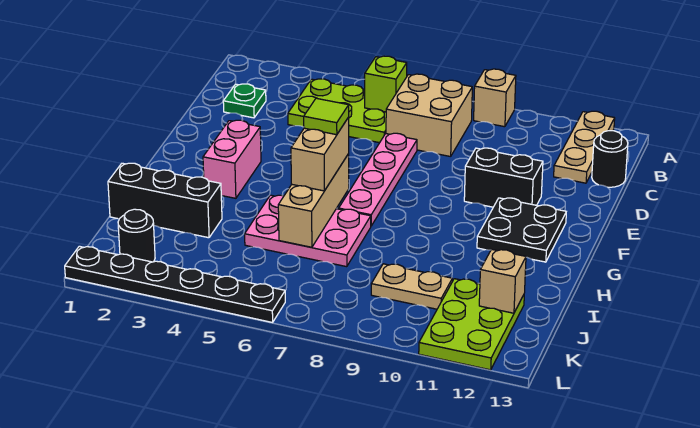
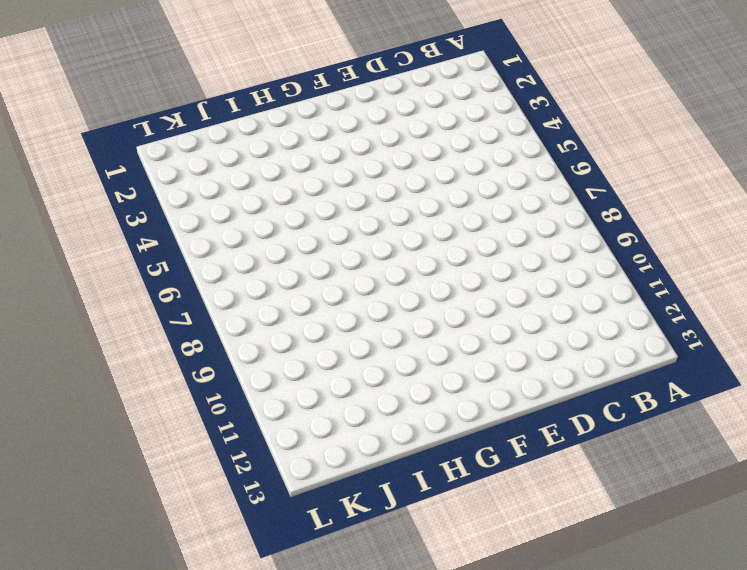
none -> tan brick A9 level 1
none -> tan plate A12:C12 level 1
none -> lime plate B4:C6 level 1

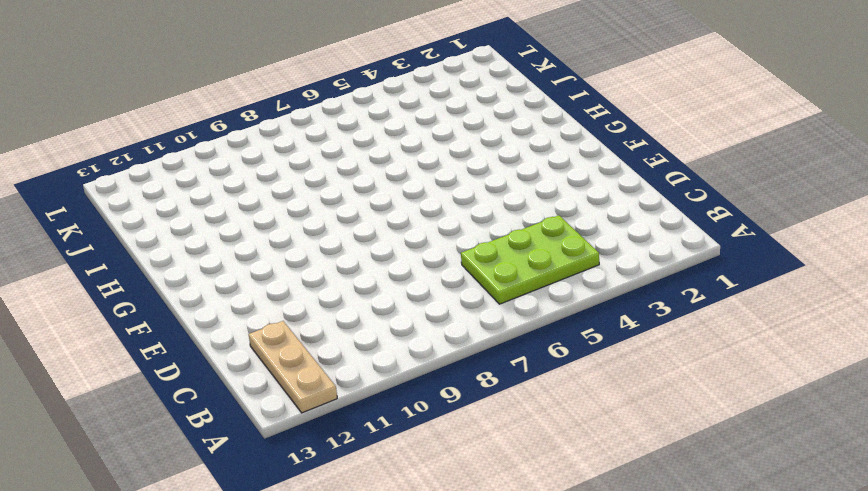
none -> tan brick A9 level 1
none -> tan brick B7:C8 level 1
none -> green plate C2 level 1

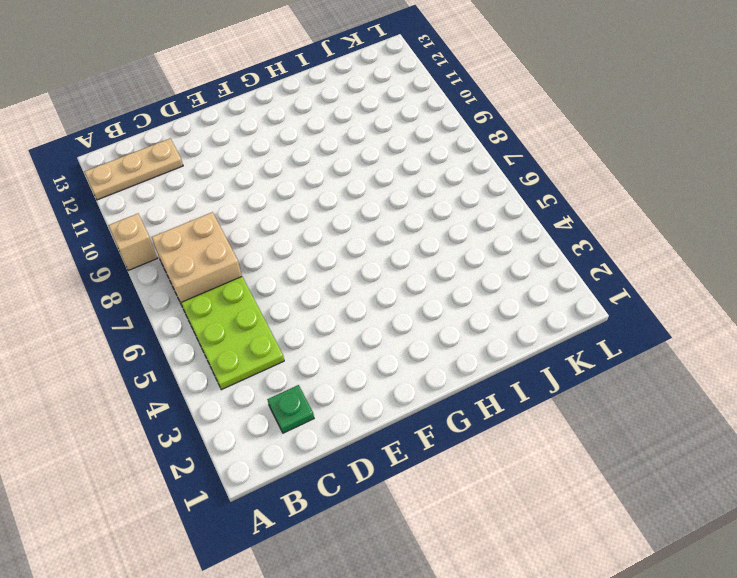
none -> black round brick C13 level 1
none -> pink plate D7:G7 level 1
none -> black brick E10:E11 level 1

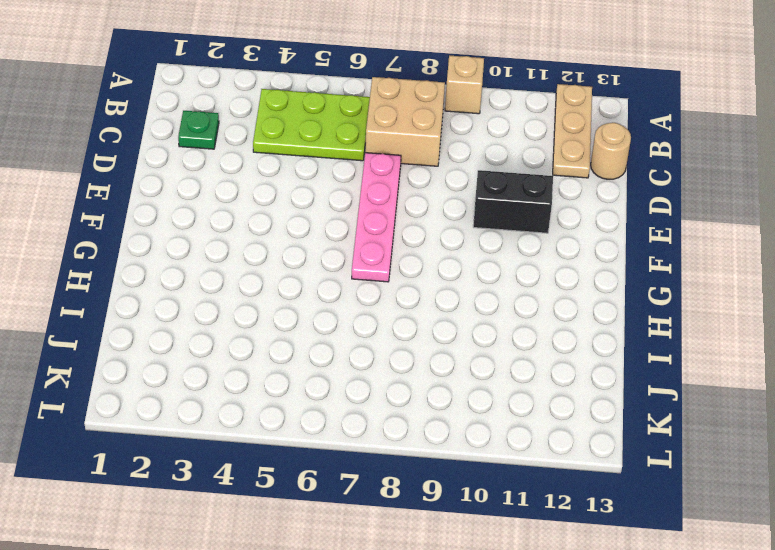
tan round brick C13 level 1 -> black round brick C13 level 1
none -> pink brick F3:G3 level 1
none -> black plate F11:G12 level 1
none -> pink plate H5:I7 level 1

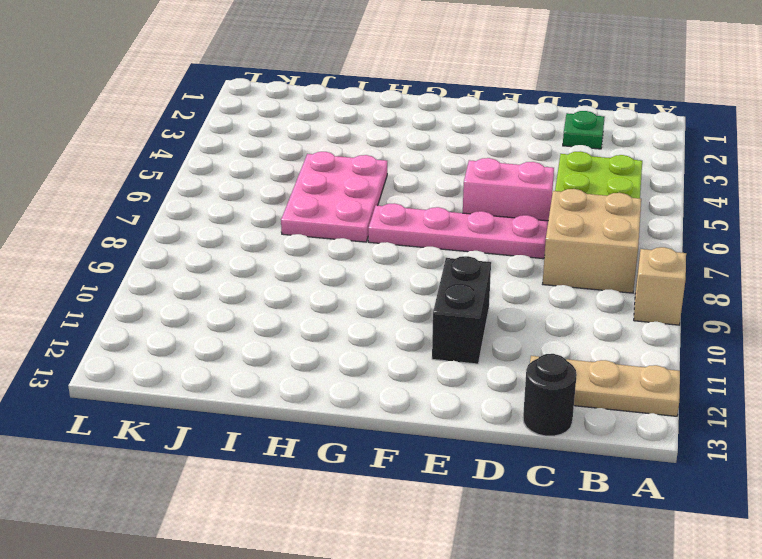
pink brick D6:E6 level 1 -> pink brick F3:G3 level 1
none -> black plate F11:G12 level 1
none -> black brick I1:I3 level 1
none -> tan plate J9:J10 level 1

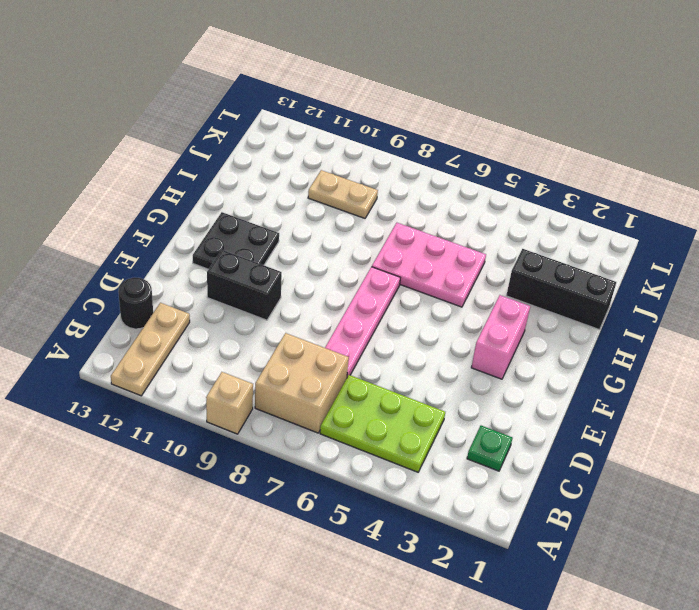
none -> lime plate J11:L12 level 1
none -> black round brick K2 level 1
none -> black plate L1:L6 level 1

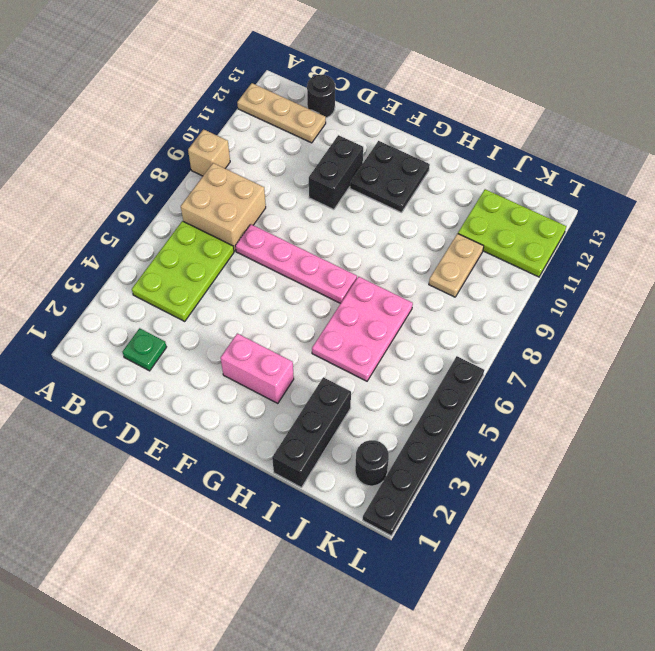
none -> lime brick B6 level 2
none -> tan brick G6:I6 level 2
none -> tan brick J12 level 2

